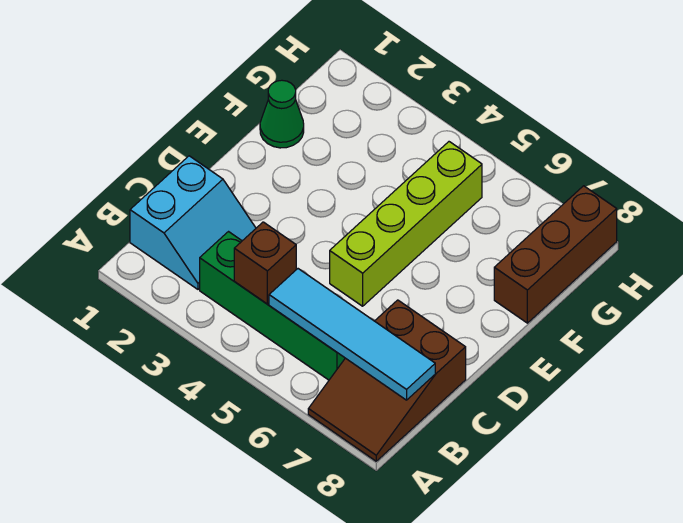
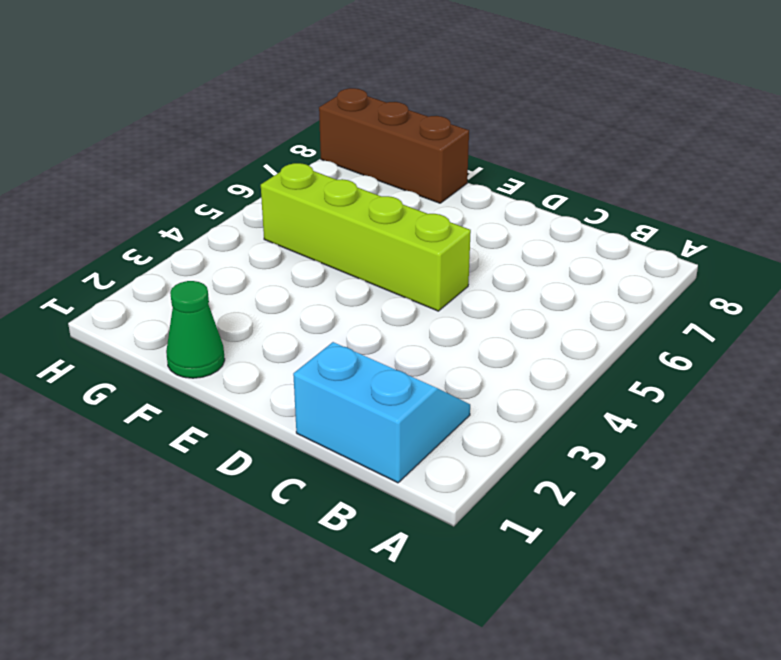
none -> brown slope A7:C8 level 1 top C
none -> green brick B3:B6 level 1

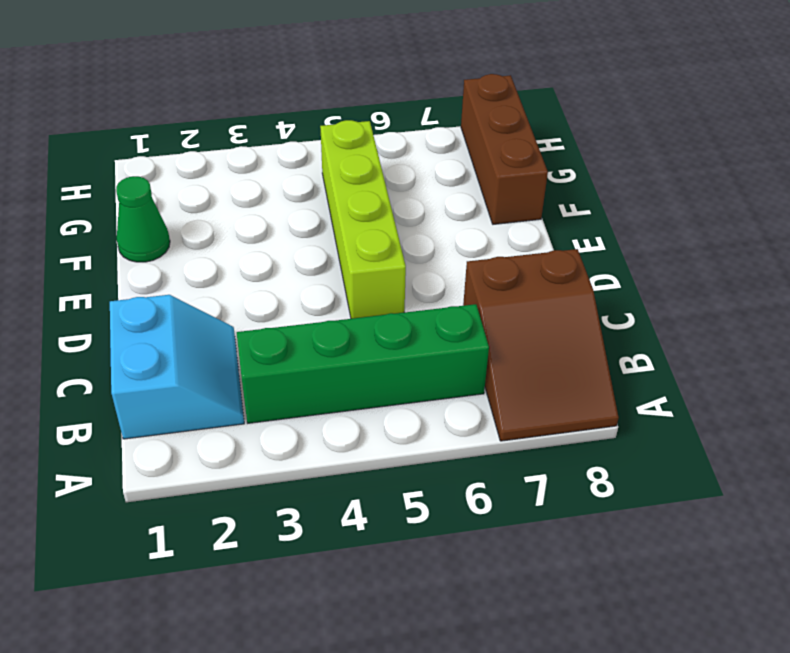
none -> brown brick B4 level 2
none -> cyan tile B5:B8 level 2

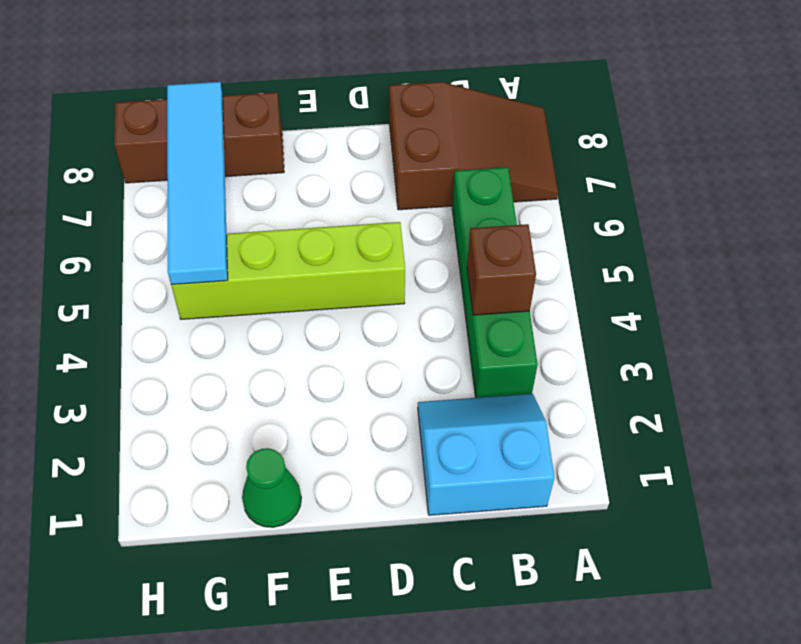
cyan tile G5:G8 level 2 -> cyan tile B5:B8 level 2

